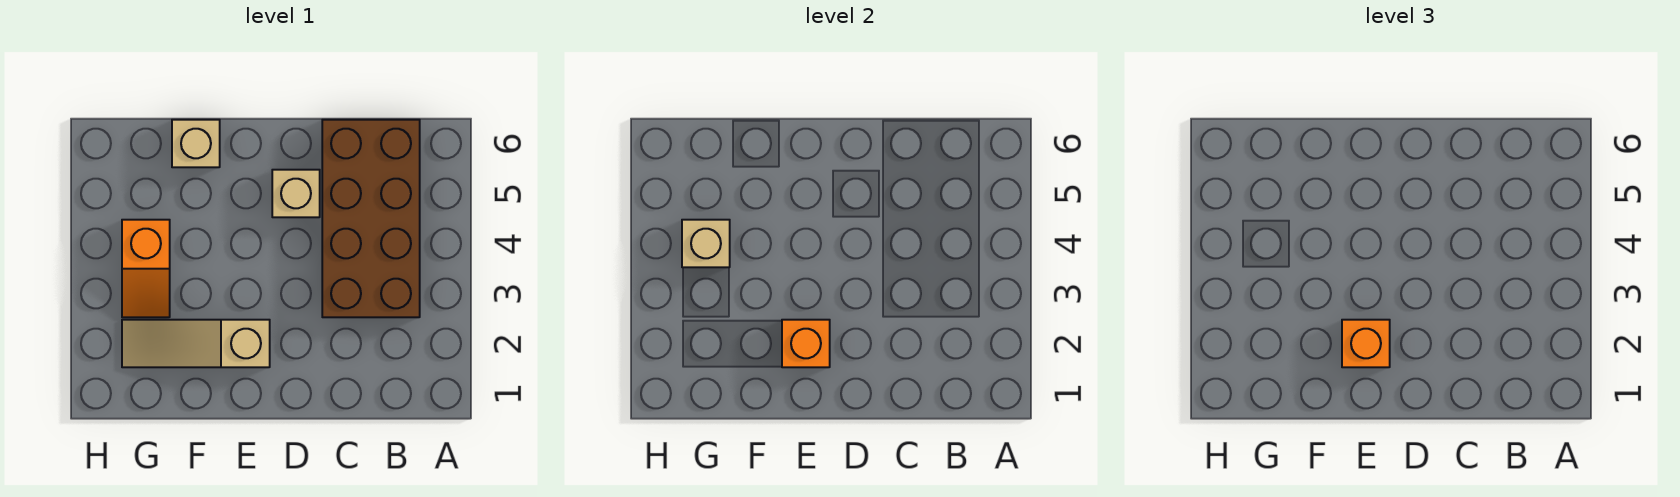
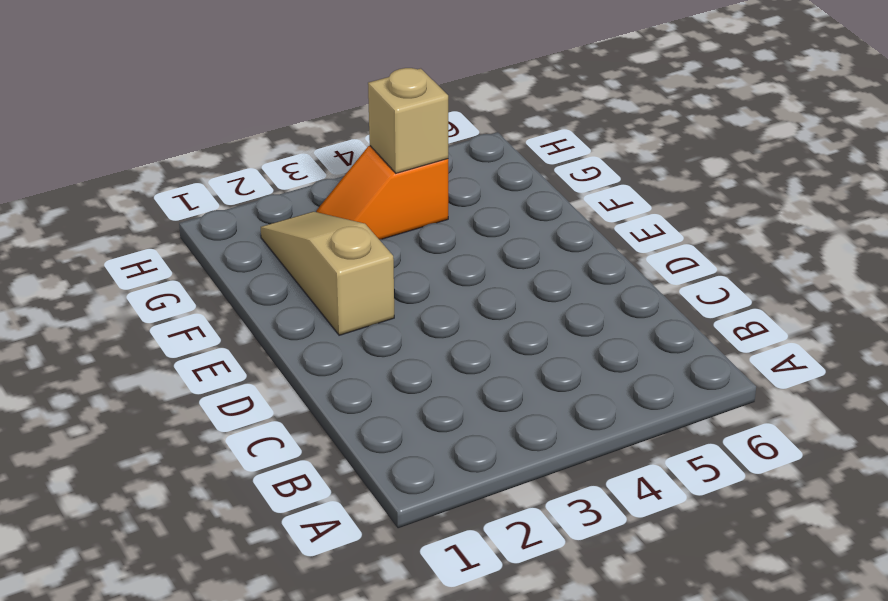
none -> brown brick B3:C6 level 1
none -> tan brick D5 level 1

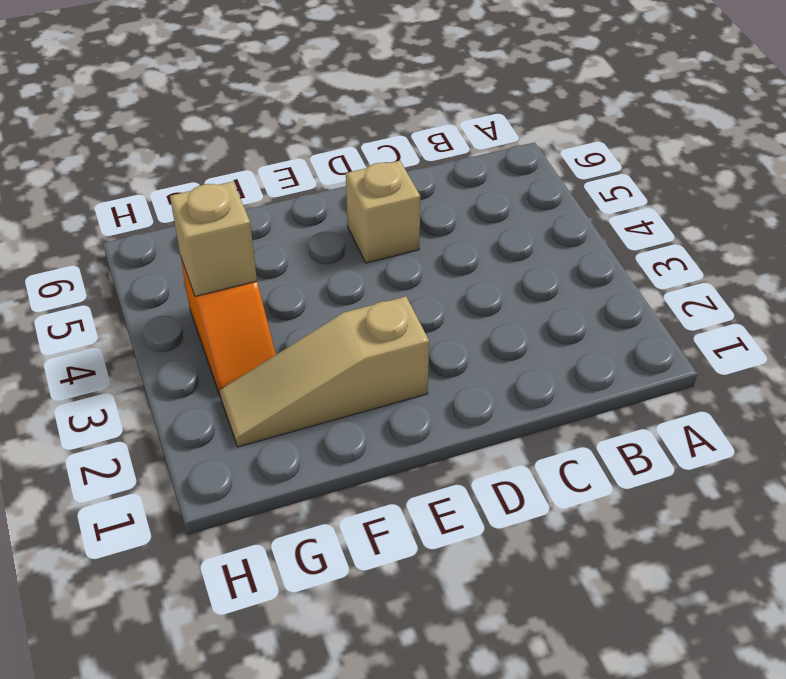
none -> brown brick B3:C6 level 1
none -> tan brick F6 level 1

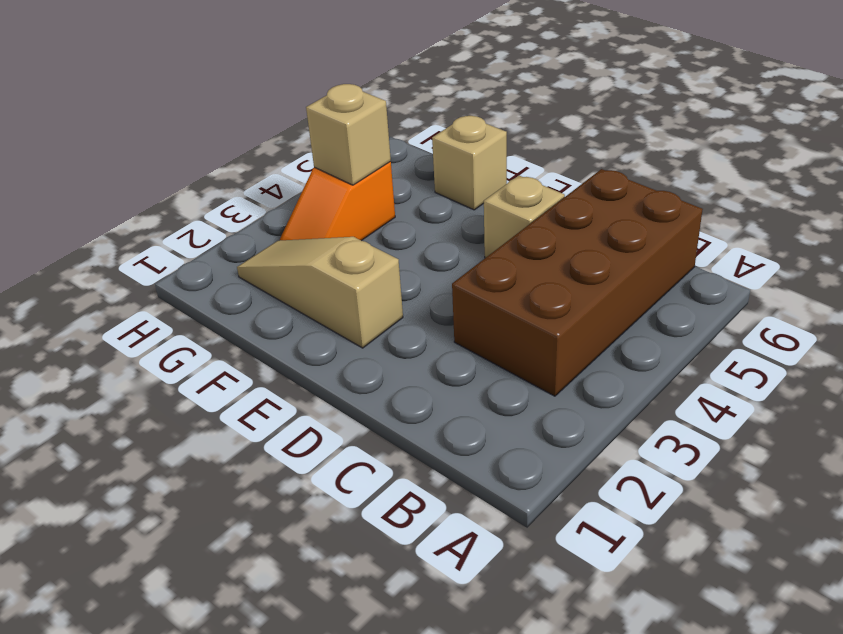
none -> orange brick E2 level 2
none -> orange brick E2 level 3

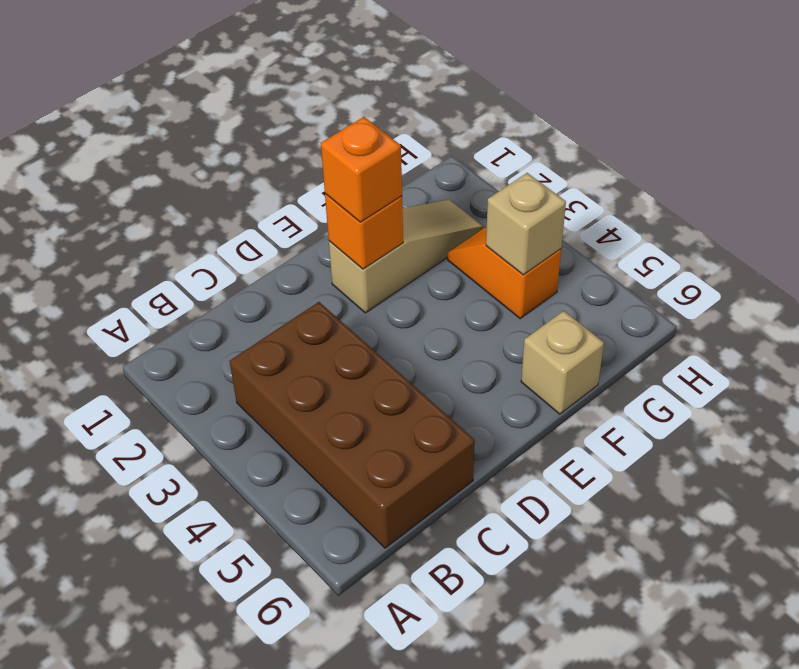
none -> tan brick D5 level 1

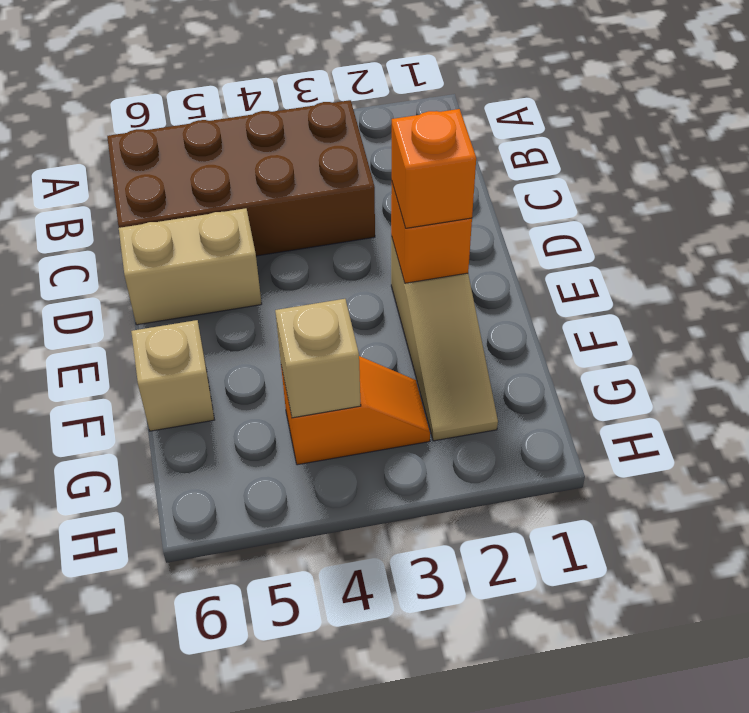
tan brick D5:D6 level 1 -> tan brick D5 level 1

